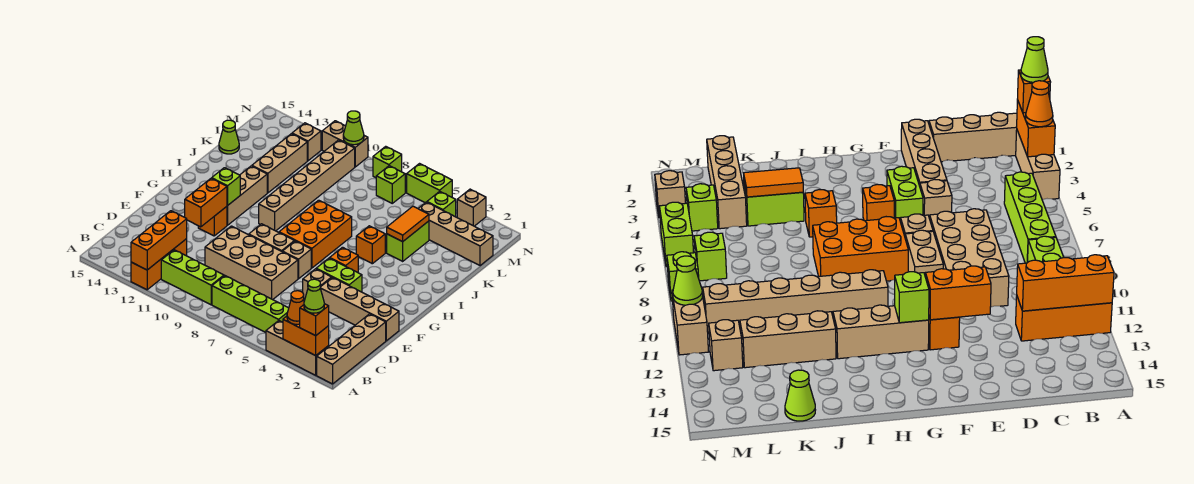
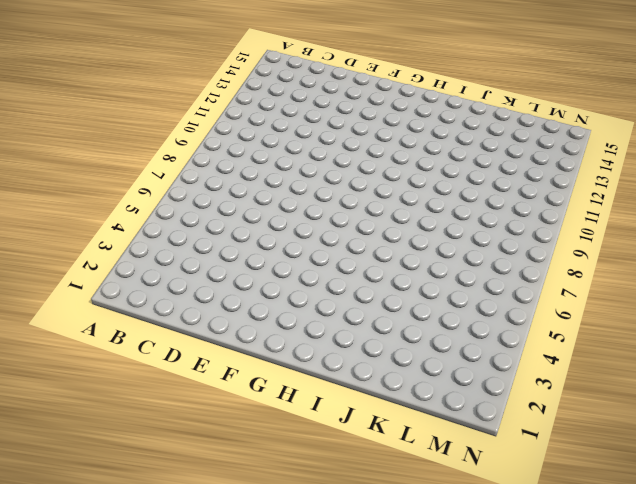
none -> tan brick A1:D1 level 1
none -> tan brick A2:A4 level 1
none -> orange brick A12:C12 level 1
none -> lime brick B5:B8 level 1

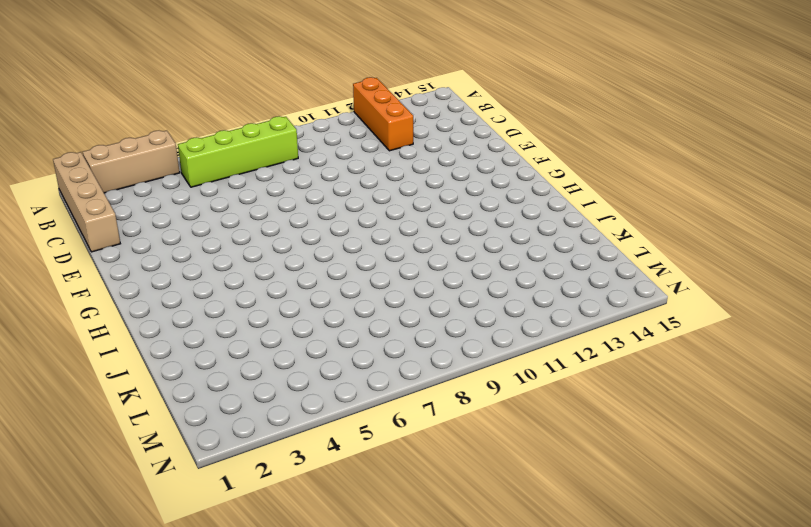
none -> lime brick B9:B11 level 1
none -> tan brick D7:E10 level 1
none -> tan brick E1:E4 level 1
none -> tan brick E5 level 1

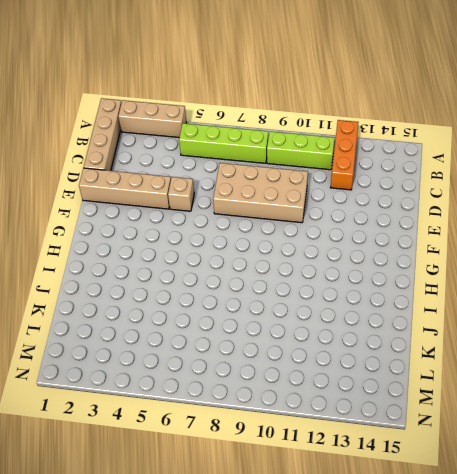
none -> lime brick F4:F5 level 1
none -> tan brick F7 level 1
none -> tan brick F8:F9 level 1
none -> orange brick F12 level 1

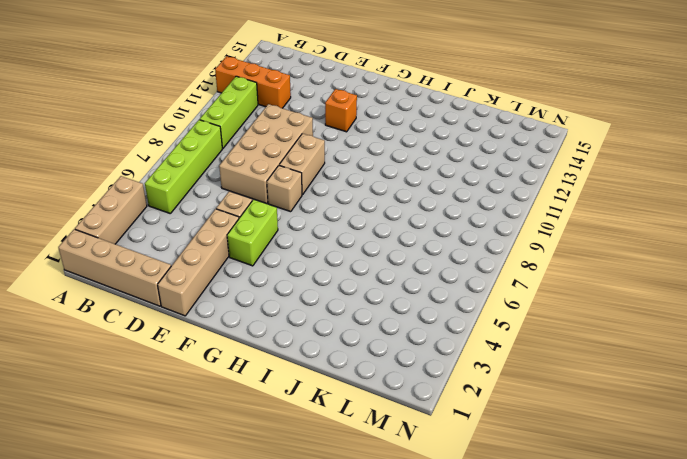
none -> orange brick G5 level 1
none -> orange brick G7:I8 level 1
none -> tan brick G12:I12 level 1
none -> tan brick H10:M10 level 1

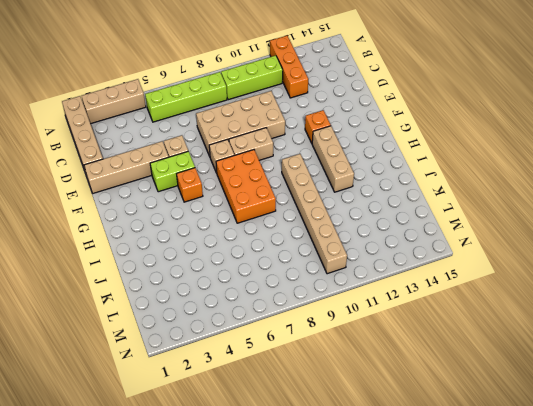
none -> orange brick I5 level 1
none -> lime brick J4:K4 level 1
none -> tan brick J12:L12 level 1
none -> lime cone K15 level 1

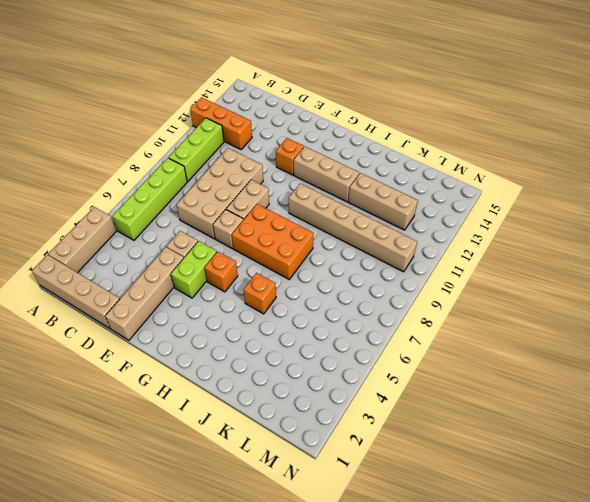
none -> lime brick J4:K4 level 1
none -> lime cone K15 level 1
none -> tan brick L1:L4 level 1
none -> lime brick M4 level 1

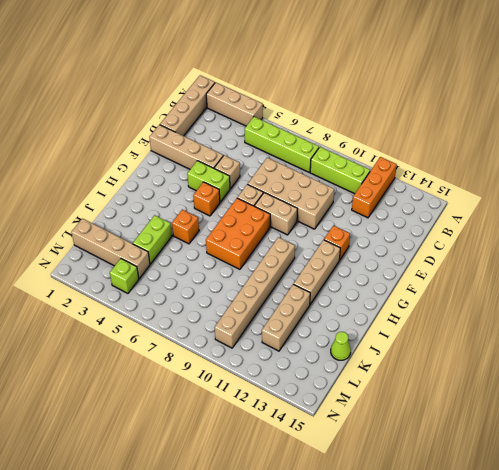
none -> lime brick M7 level 1
none -> tan brick M12 level 1
none -> tan brick N3 level 1
none -> lime brick N5:N6 level 1

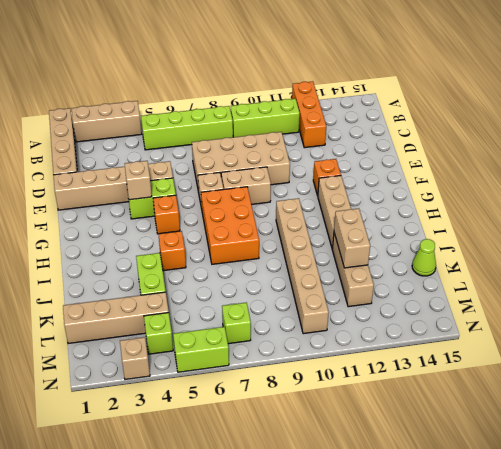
tan brick F4 level 2 -> tan brick M12 level 1
tan brick J12:K12 level 2 -> tan brick N10:N11 level 1
none -> lime brick N8 level 1
none -> orange brick A2:A3 level 2
none -> orange brick A12:C12 level 2
none -> orange brick E12:F12 level 2

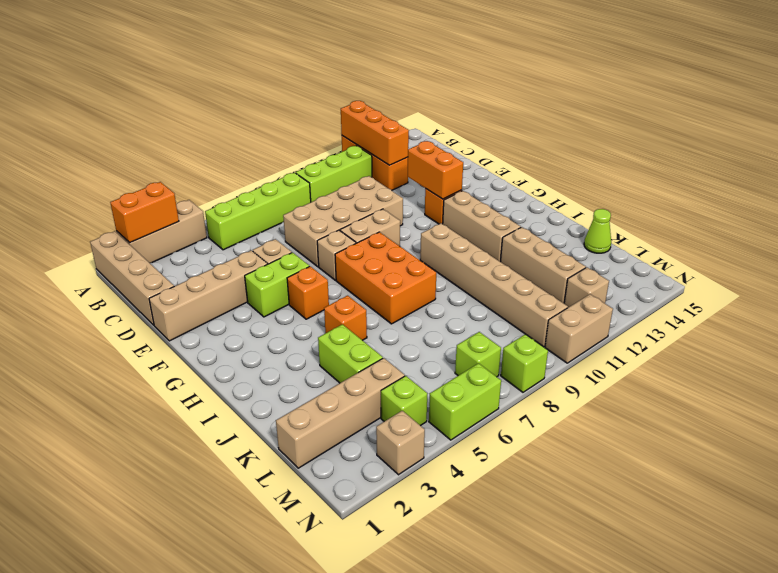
none -> lime brick G12 level 2
none -> orange tile J4:K4 level 2
none -> lime cone N10 level 2
none -> orange brick A2 level 3

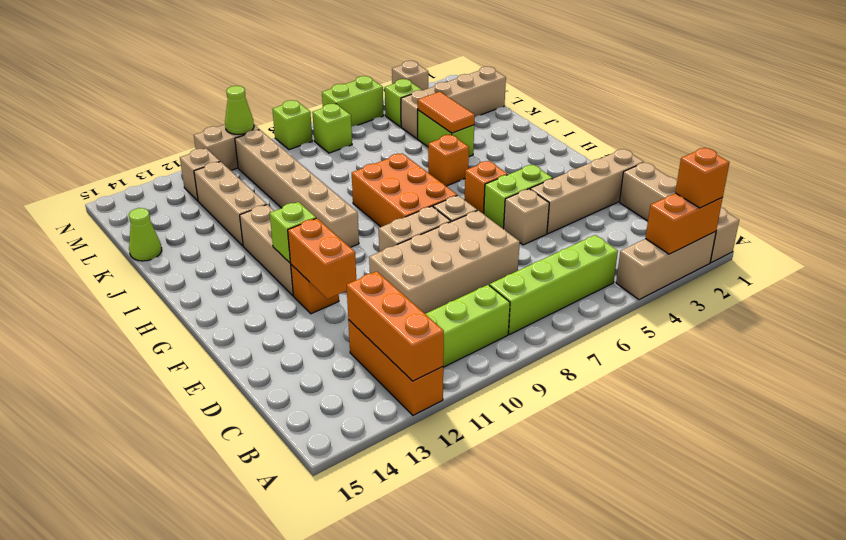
none -> orange cone A3 level 3
none -> lime cone A2 level 4

